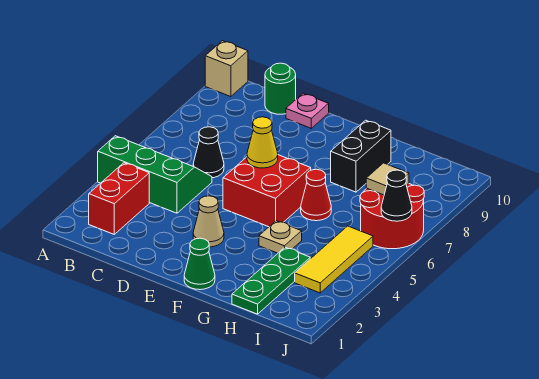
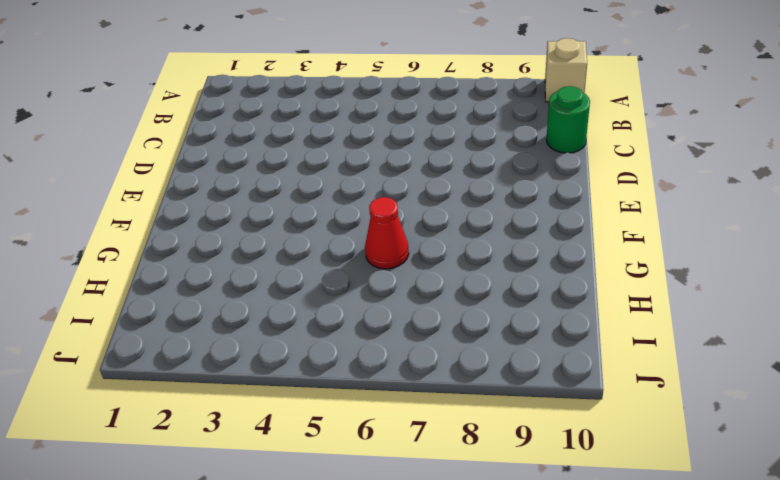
none -> green slope A4:C5 level 1 top 4
none -> red brick B2:B3 level 1
none -> black cone C6 level 1

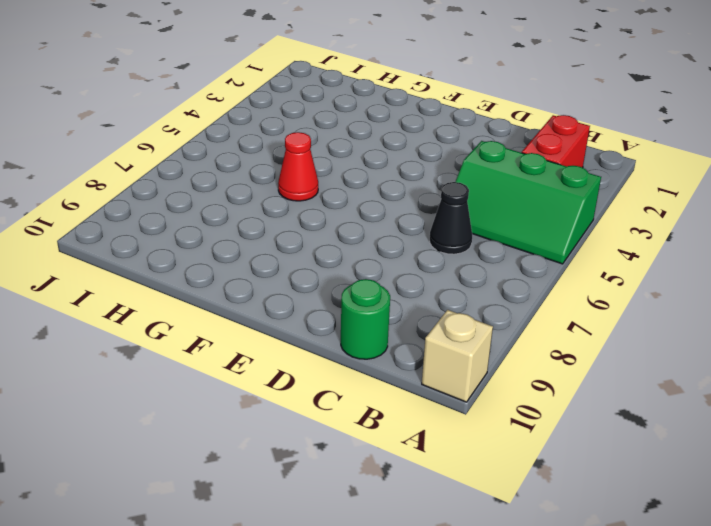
none -> pink plate D10 level 1
none -> tan cone E3 level 1
none -> red brick E5:F6 level 1

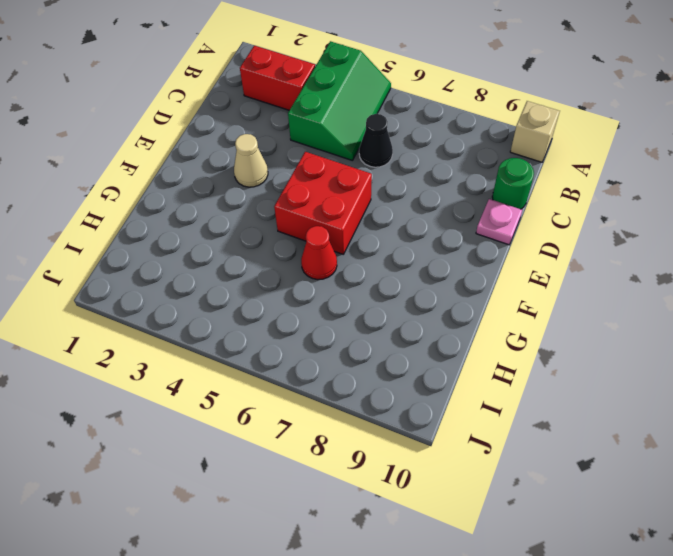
none -> green cone F1 level 1
none -> tan plate G4 level 1
none -> black brick G8:G9 level 1

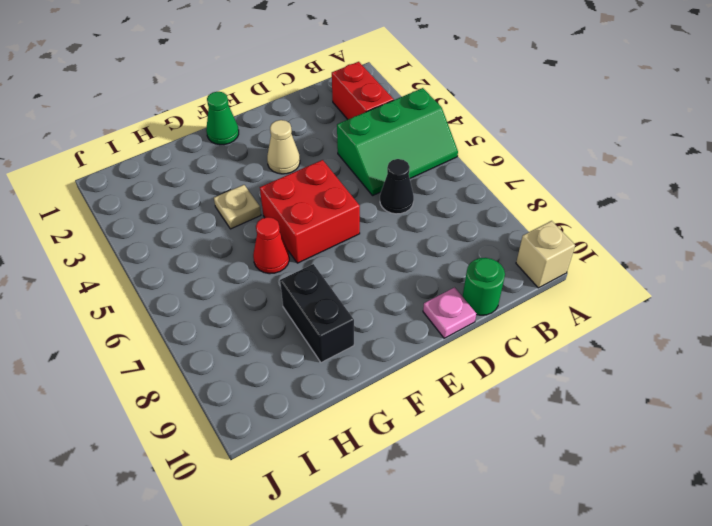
none -> green plate H1:H3 level 1
none -> yellow tile I3:I5 level 1
none -> red round brick I6:J7 level 1

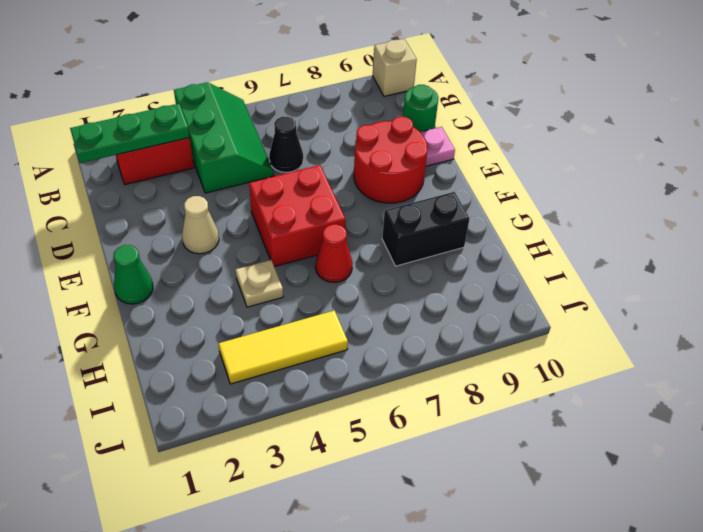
green plate B1:B3 level 2 -> green plate H1:H3 level 1
red round brick D8:E9 level 1 -> red round brick I6:J7 level 1
none -> yellow cone E6 level 2
none -> tan tile I7 level 2
none -> black cone J6 level 2

